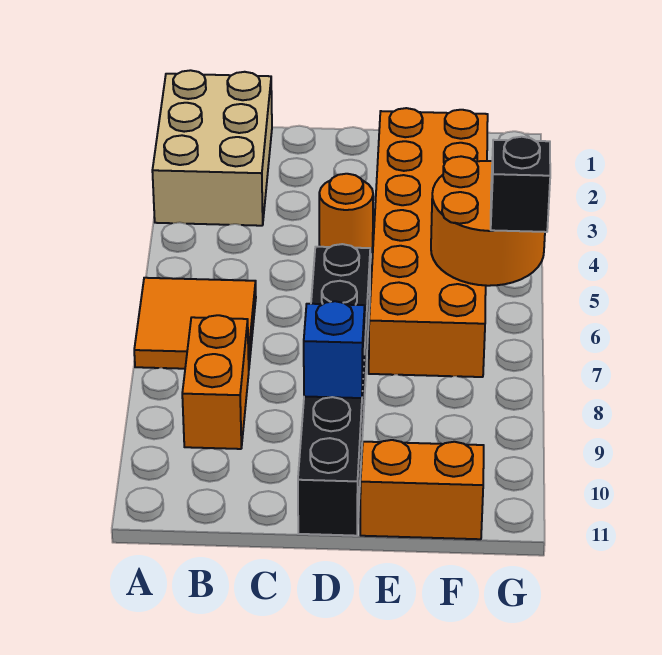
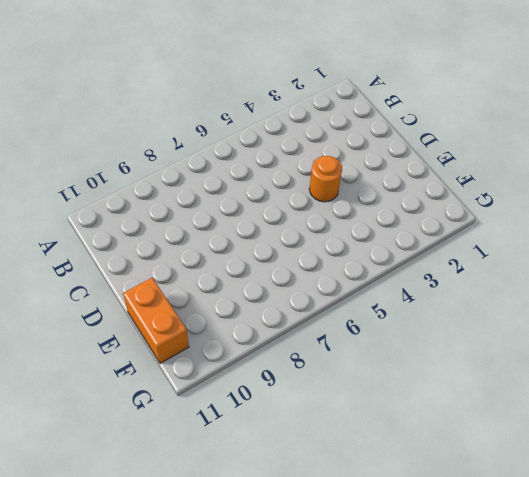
none -> tan brick A1:B3 level 1
none -> orange tile A6:B7 level 1

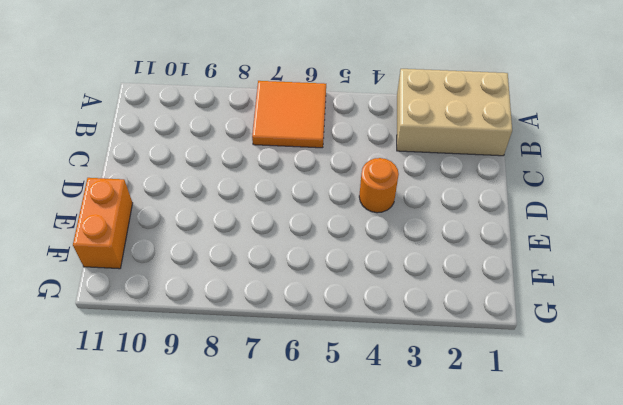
none -> orange brick B8:B9 level 1
none -> black brick D6:D11 level 1

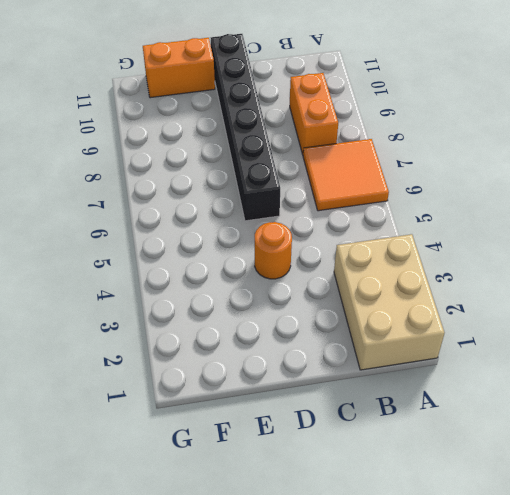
none -> orange brick E2:F7 level 1
none -> blue brick D9 level 2

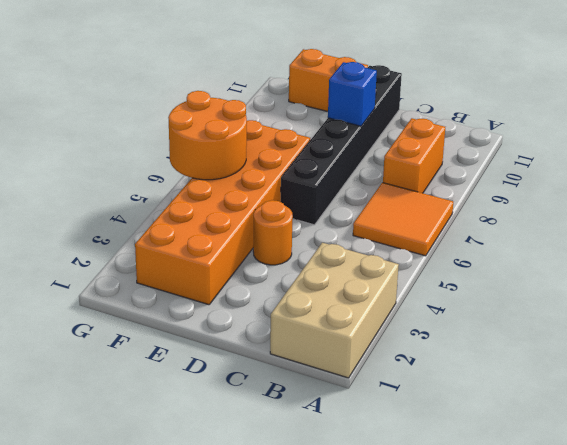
none -> black brick G6 level 3

